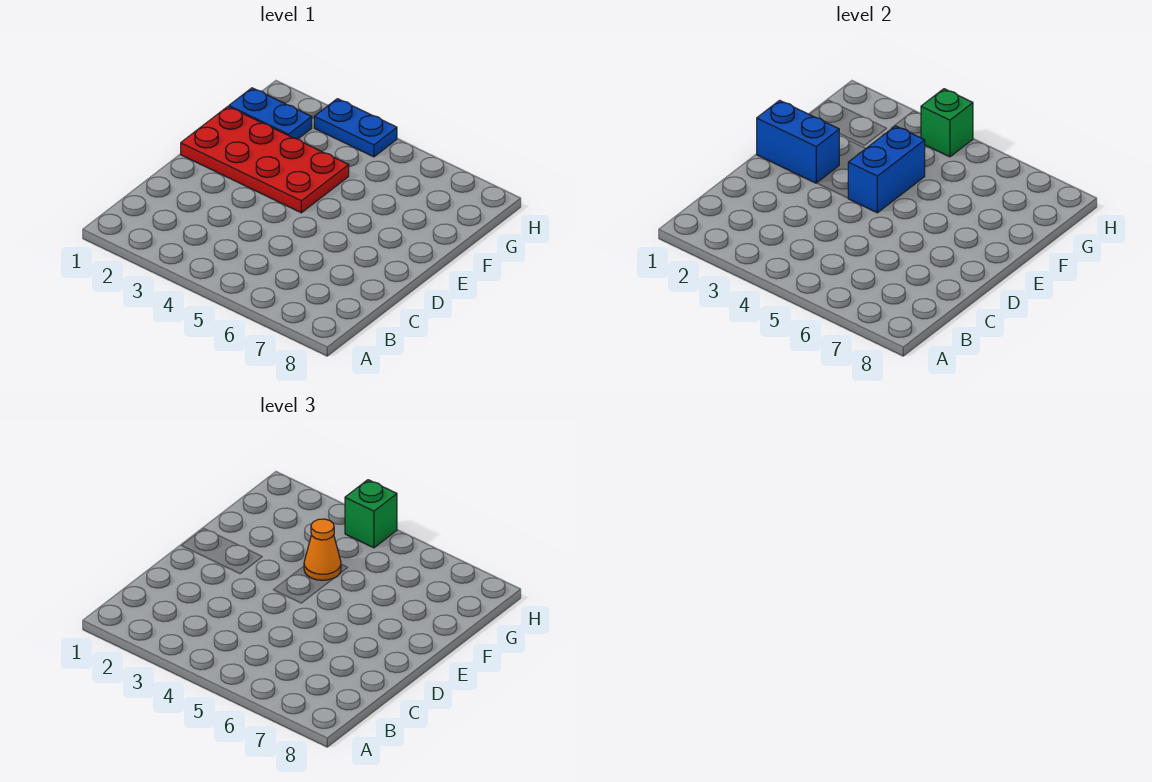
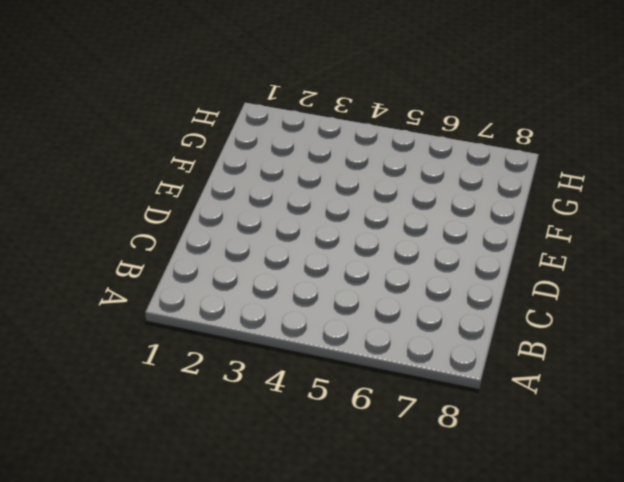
none -> red plate E1:F4 level 1
none -> blue plate G1:G2 level 1

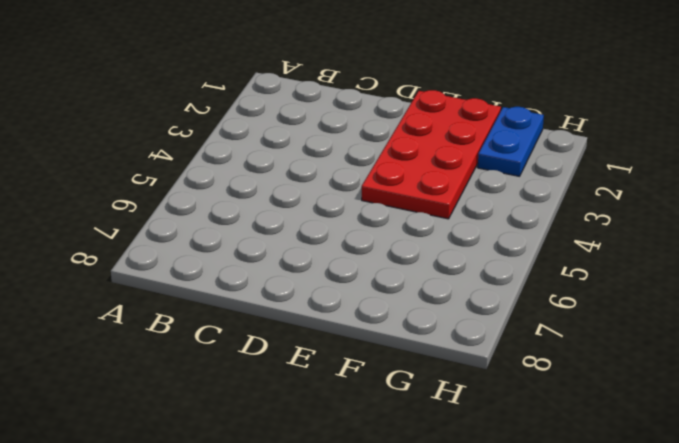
none -> blue plate H3:H4 level 1
none -> blue brick E1:E2 level 2

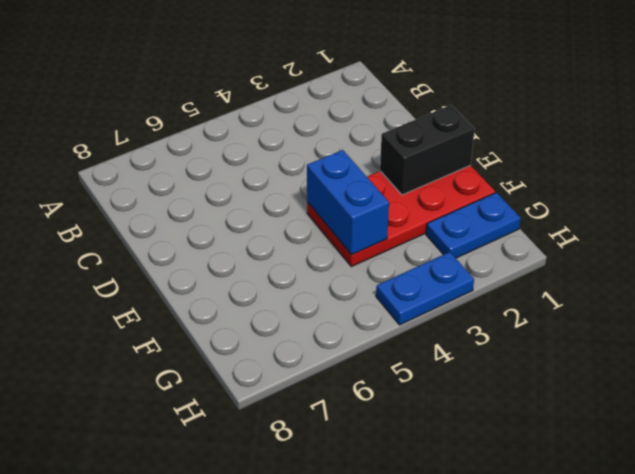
black brick E1:E2 level 2 -> blue brick E1:E2 level 2
none -> green brick H4 level 2
none -> orange cone F4 level 3

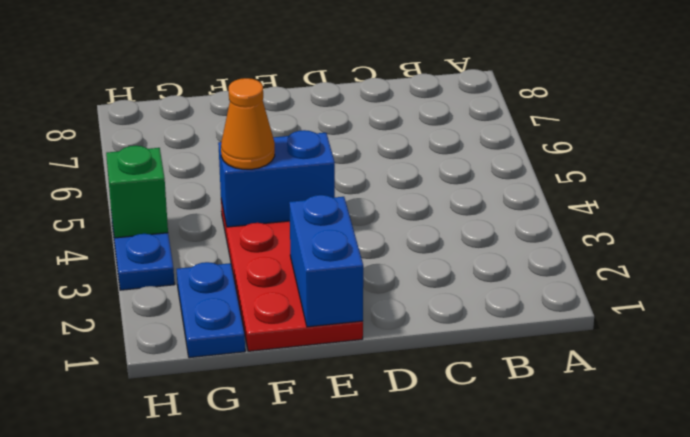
none -> green brick H4 level 3

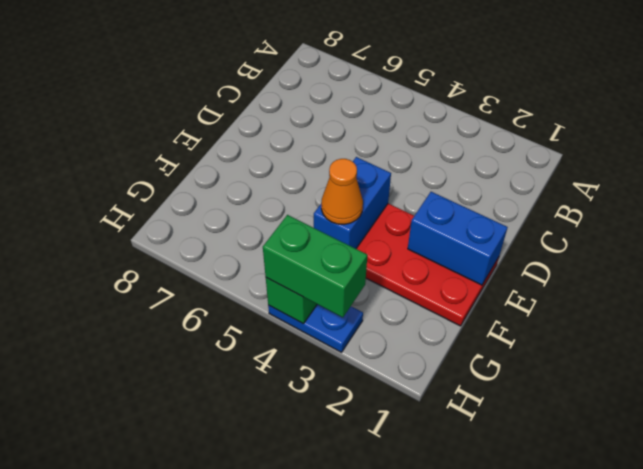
green brick H3:H4 level 3 -> green brick H4 level 3
none -> blue plate G1:G2 level 1

